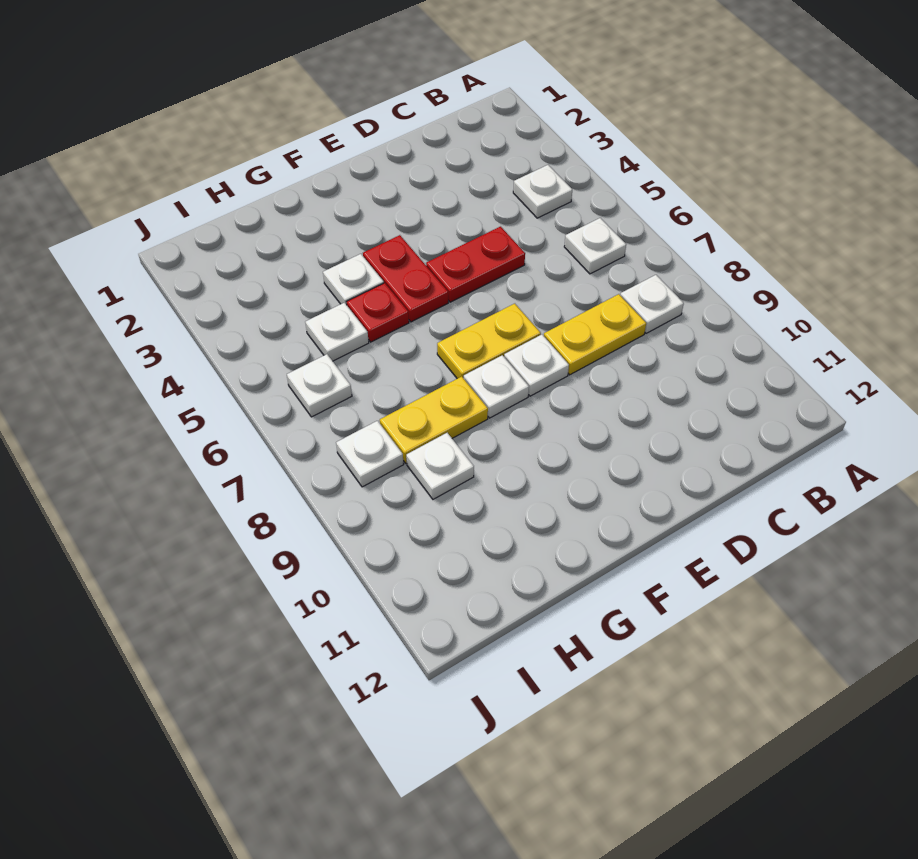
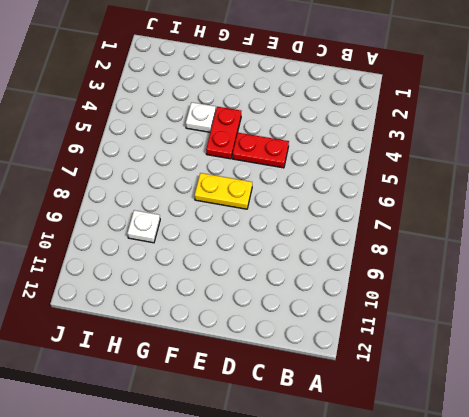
none -> white plate B4 level 1
none -> white plate B6 level 1
none -> white plate B8 level 1

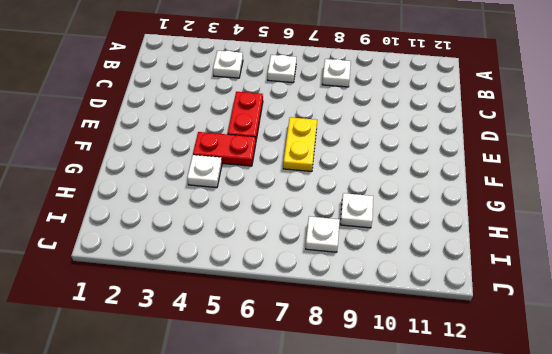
none -> yellow plate C8:D8 level 1
none -> white plate E8 level 1
none -> white plate F8 level 1

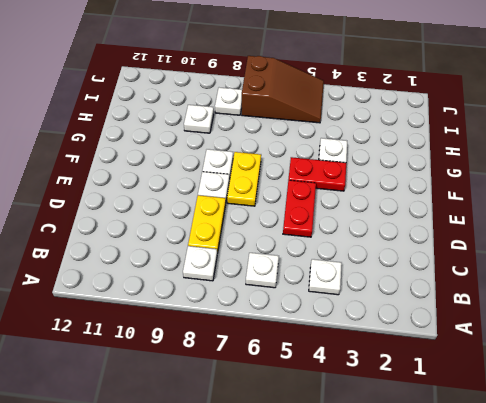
brown slope I5:J7 level 1 top 7 -> white plate I6 level 1
none -> red plate G5 level 1
none -> yellow plate G8:H8 level 1
none -> white plate H5 level 1

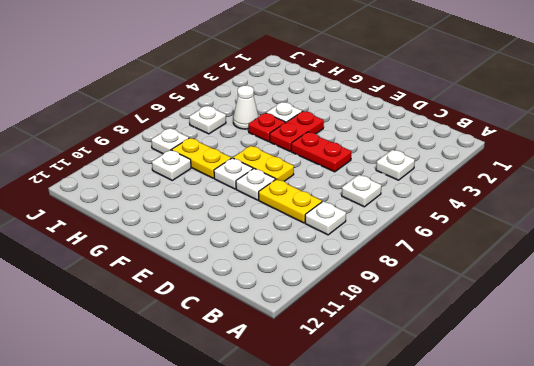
white cone H5 level 1 -> white plate H5 level 1

